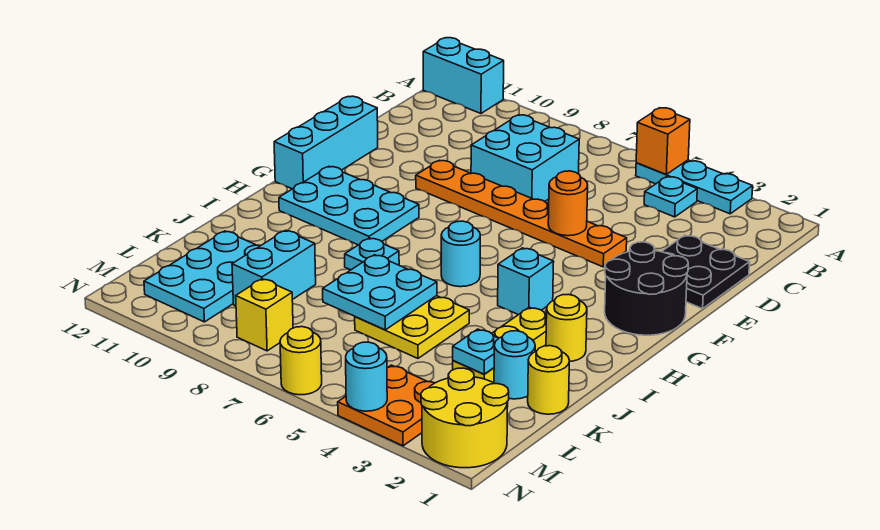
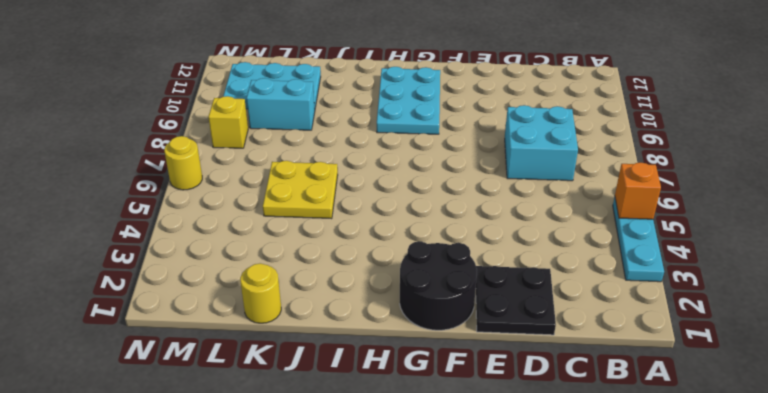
none -> cyan brick A11:A12 level 1
none -> cyan plate B4 level 1
none -> orange plate E4:E9 level 1

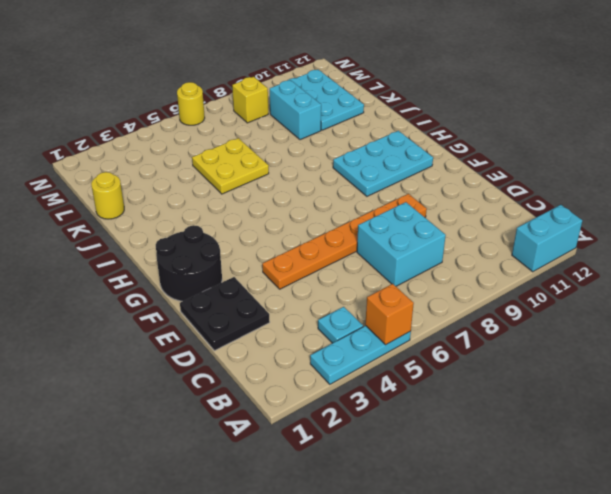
none -> cyan brick E12:G12 level 1
none -> cyan brick H4 level 1
none -> cyan round brick H6 level 1

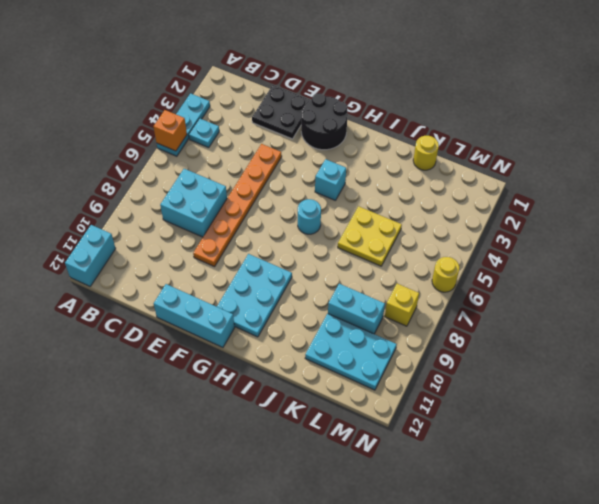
none -> yellow round brick I2 level 1
none -> yellow plate I3:K3 level 1
none -> cyan plate I8 level 1

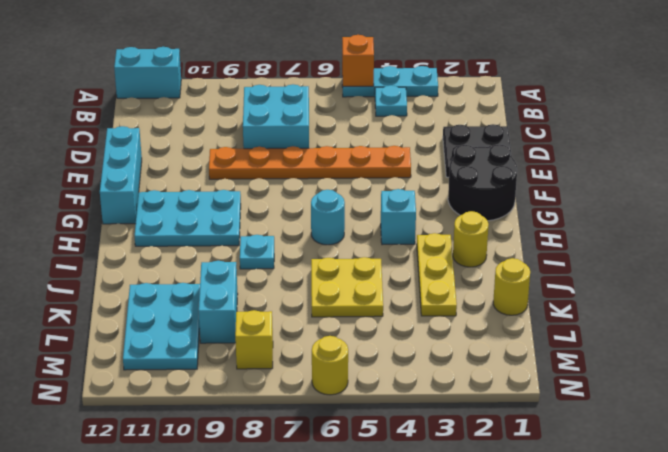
none -> cyan round brick K2 level 1
none -> yellow round brick M1:N2 level 1
none -> orange plate M3:N4 level 1

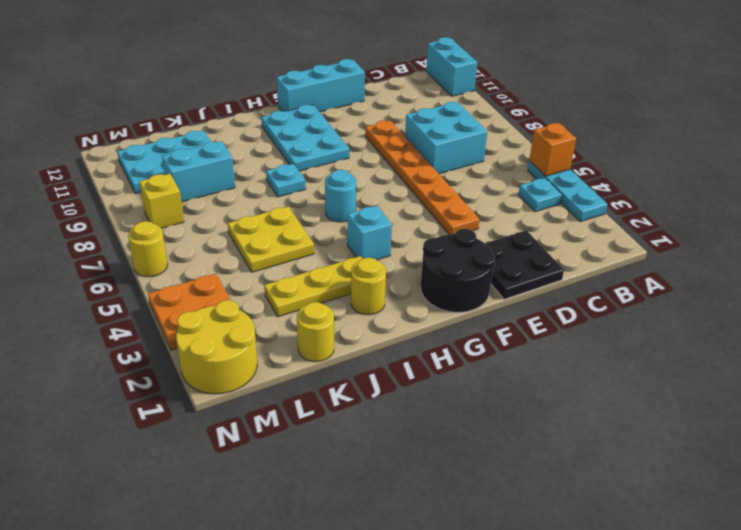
none -> cyan round brick K2 level 1
none -> orange round brick E5 level 2
none -> cyan plate J6:K7 level 2

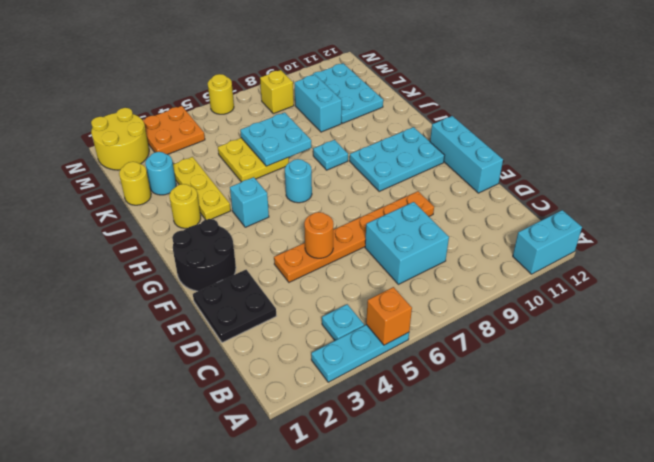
none -> cyan plate K3 level 2
none -> cyan round brick N4 level 2

